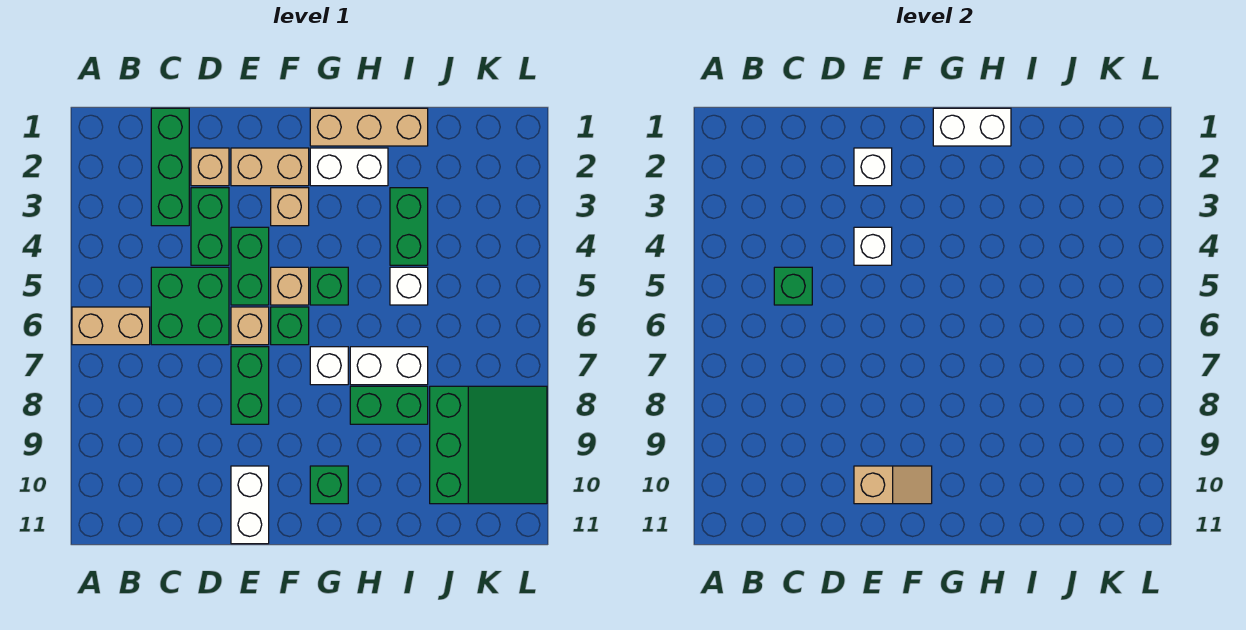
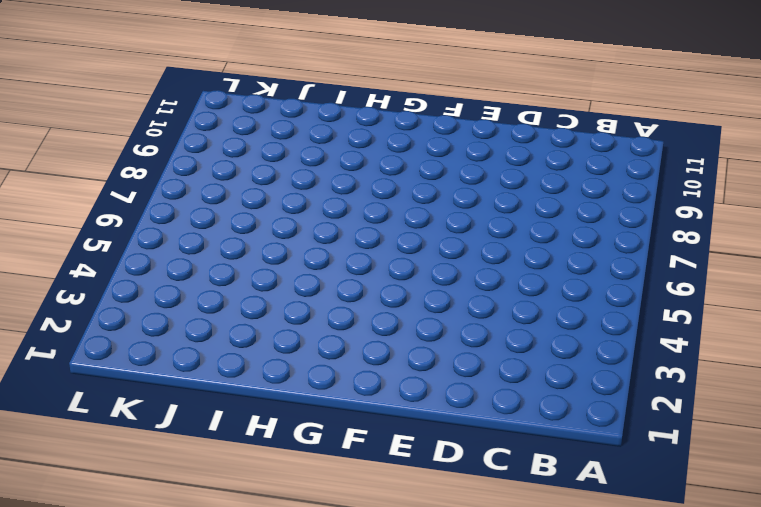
none -> tan brick A6:B6 level 1
none -> green brick C1:C3 level 1
none -> green brick C5:D6 level 1

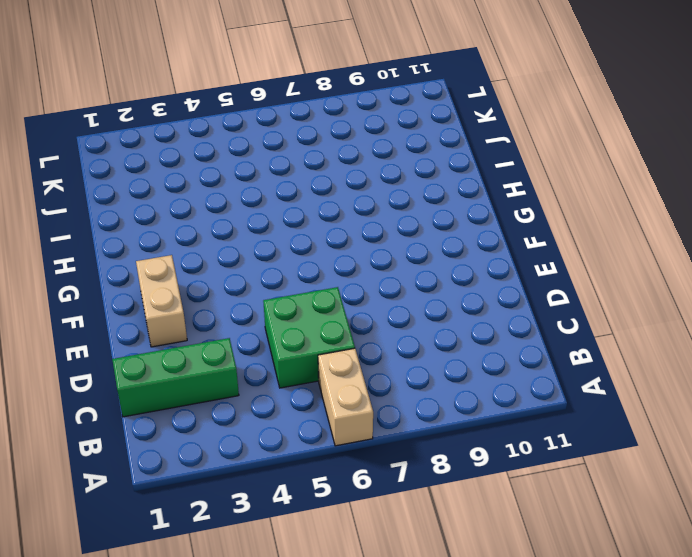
none -> tan brick D2 level 1
none -> green brick D3:D4 level 1
none -> green brick E4:E5 level 1

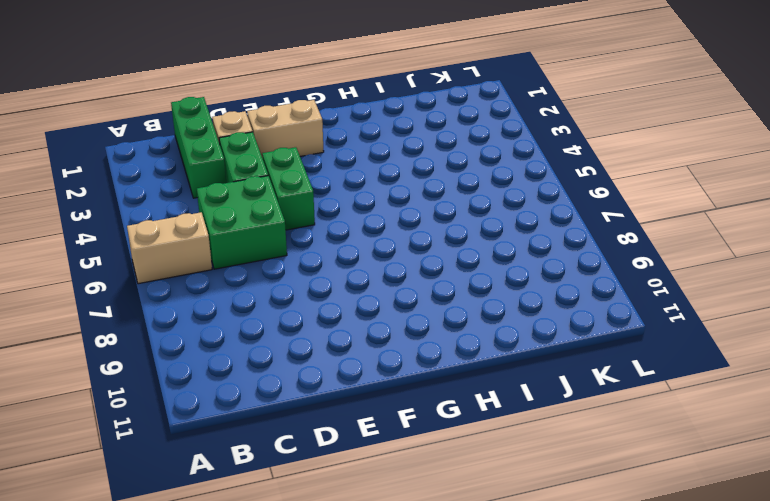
none -> tan brick E6 level 1
none -> green brick E7:E8 level 1
none -> white brick E10:E11 level 1

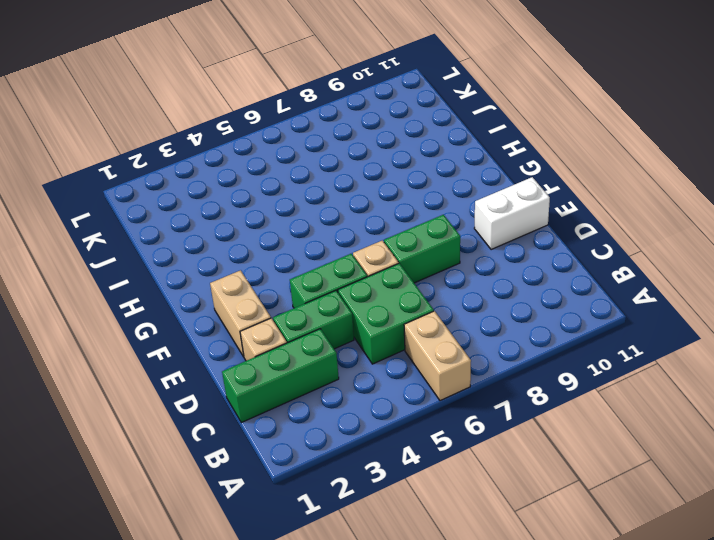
none -> tan brick F3 level 1
none -> tan brick F5 level 1
none -> green brick F6 level 1

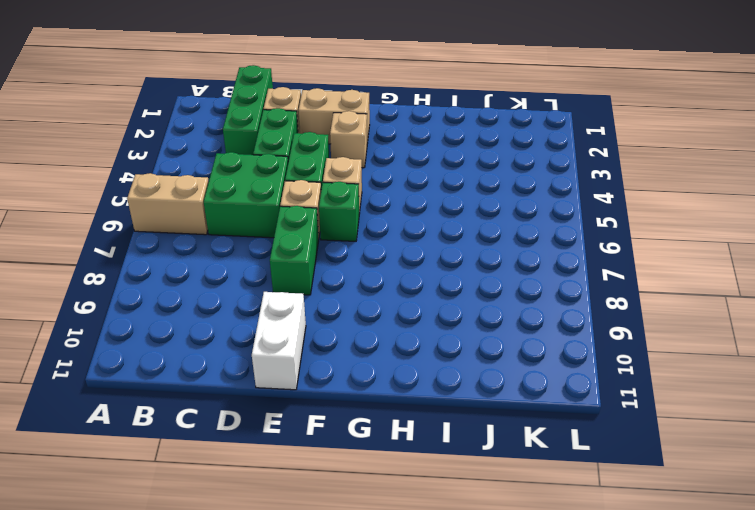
none -> tan brick G1:I1 level 1
none -> white brick G2:H2 level 1
none -> green brick G5 level 1

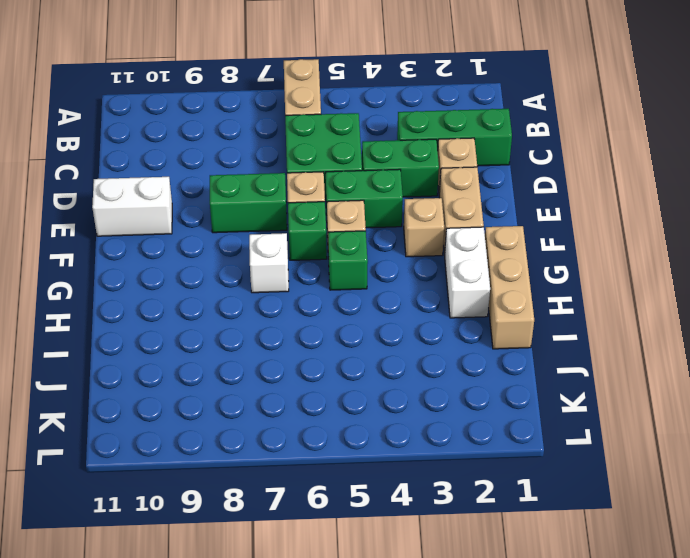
none -> green brick G10 level 1
none -> white brick H7:I7 level 1
none -> green brick H8:I8 level 1

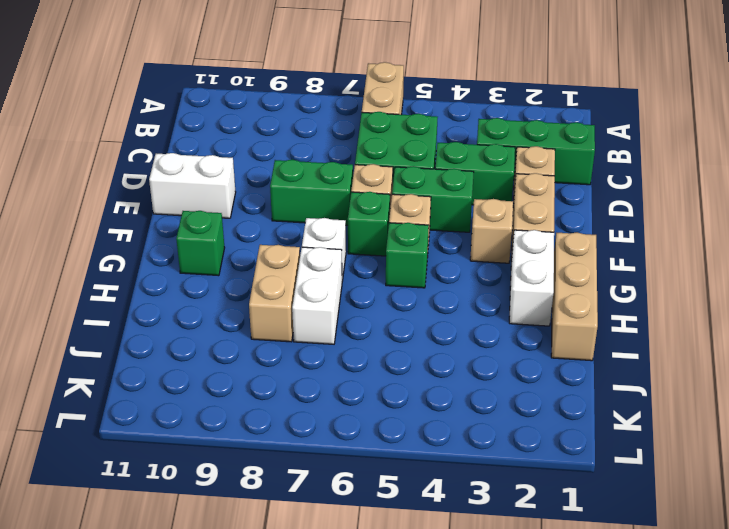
tan brick H8:I8 level 1 -> green brick H8:I8 level 1
none -> green brick I3:I4 level 1
none -> white brick I5 level 1
none -> green slope J8:L10 level 1 top J

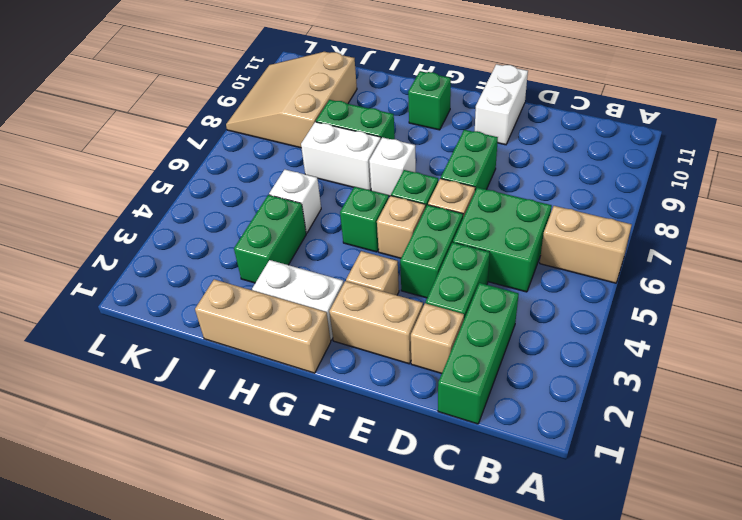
tan slope J8:L10 level 1 top J -> green slope J8:L10 level 1 top J
none -> green brick C5 level 2
none -> white brick E2 level 2
none -> white brick E4 level 2

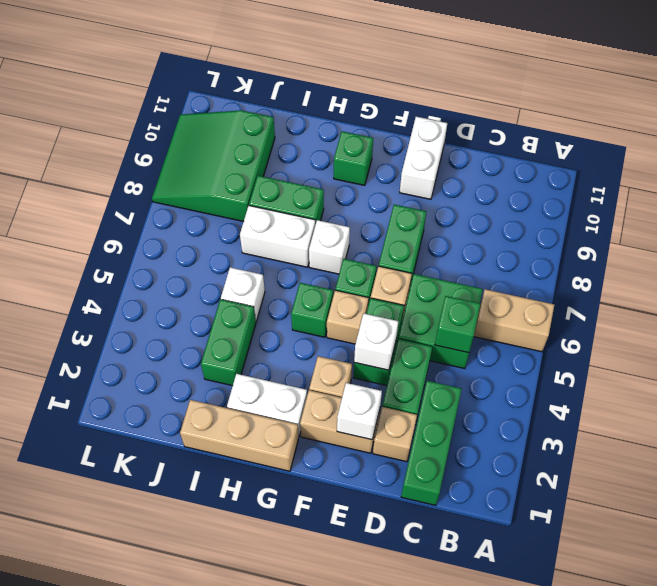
none -> tan slope E10:F10 level 2 top E
none -> white brick G1:H1 level 2

